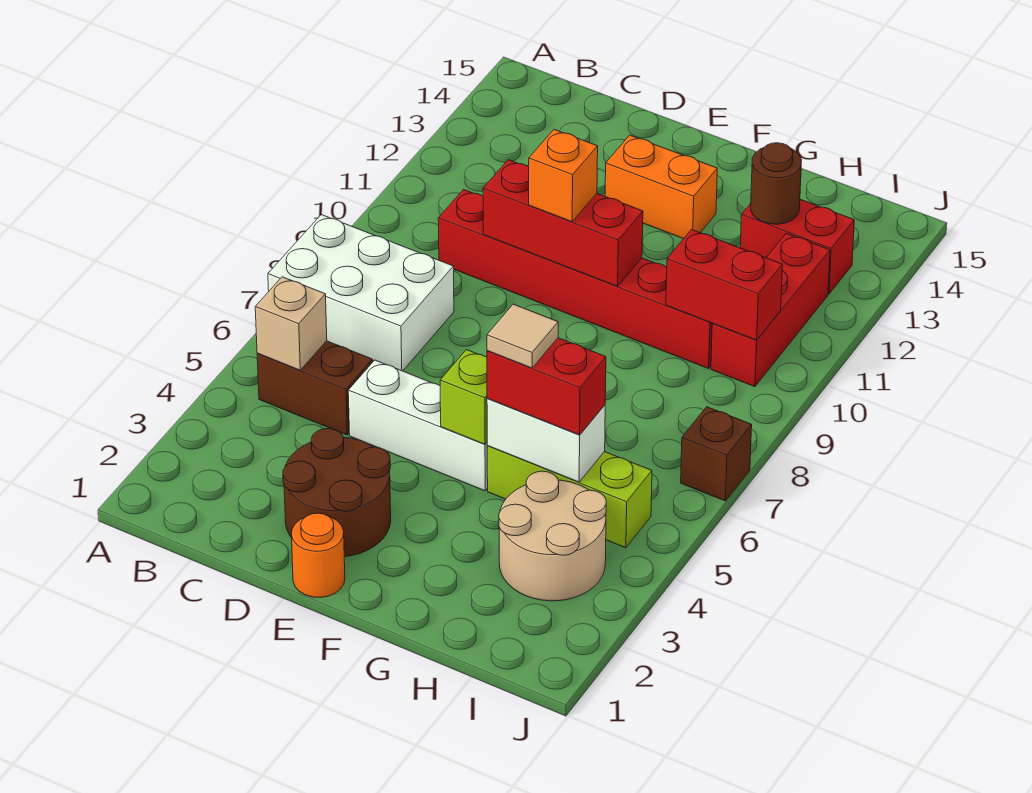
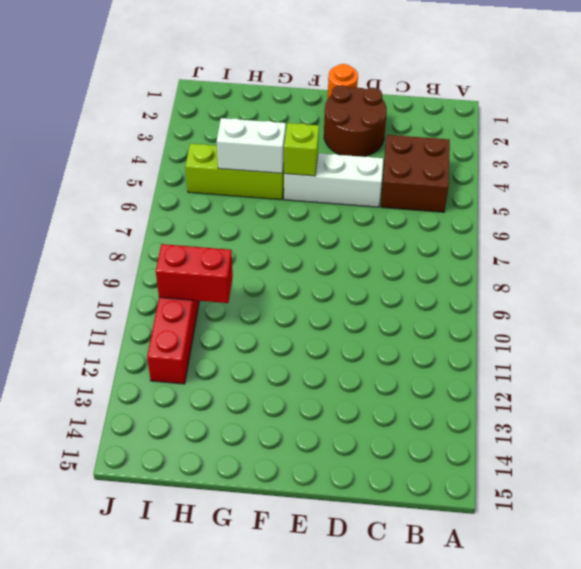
brown brick B4:C5 level 1 -> brown brick B5:C5 level 1
none -> white brick A7:C8 level 1
none -> red brick C10:H10 level 1
none -> orange brick E13:F13 level 1

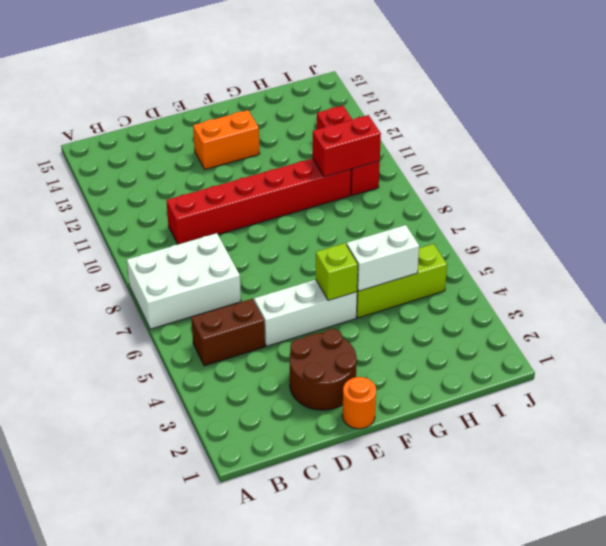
none -> tan round brick H3:I4 level 1
none -> red brick H13:I13 level 1
none -> brown brick J7 level 1

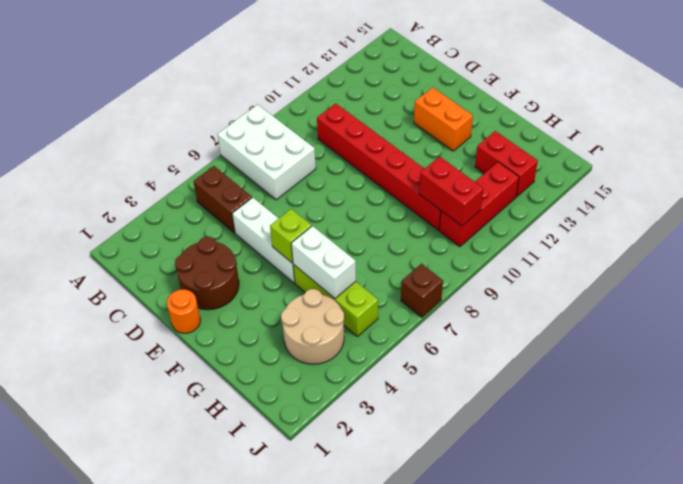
none -> tan brick B5 level 2
none -> red brick D10:F10 level 2
none -> brown round brick H13 level 2

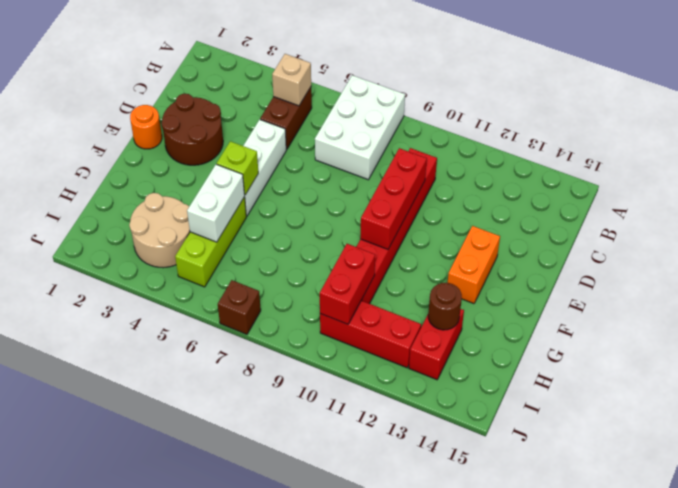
none -> orange brick E10 level 3
none -> red brick G5:H5 level 3
none -> tan tile G5 level 4

